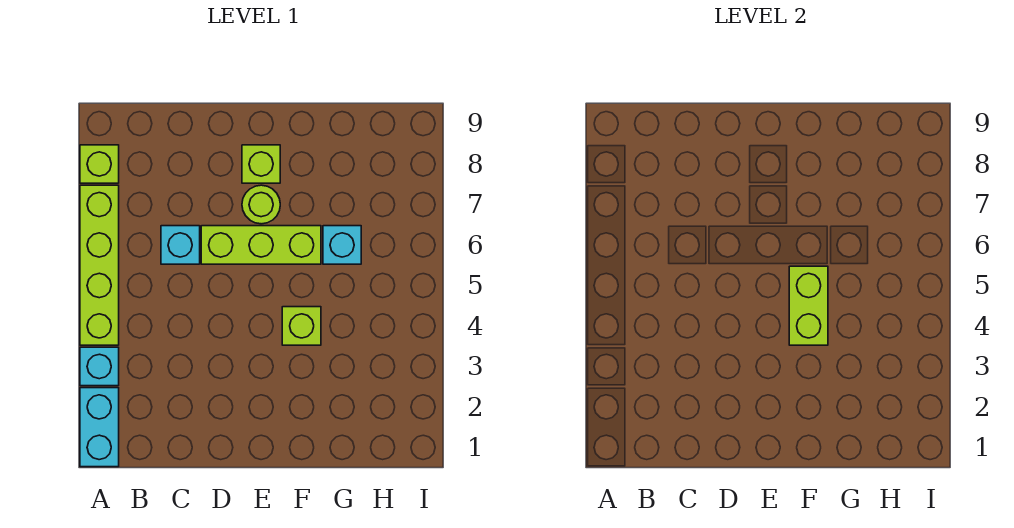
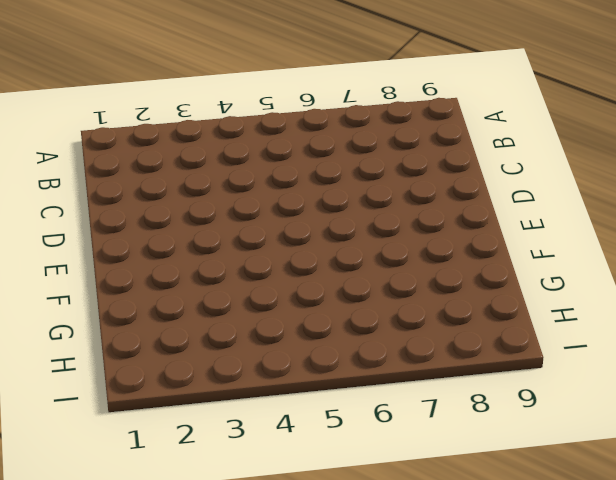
none -> cyan brick A1:A2 level 1
none -> cyan brick A3 level 1

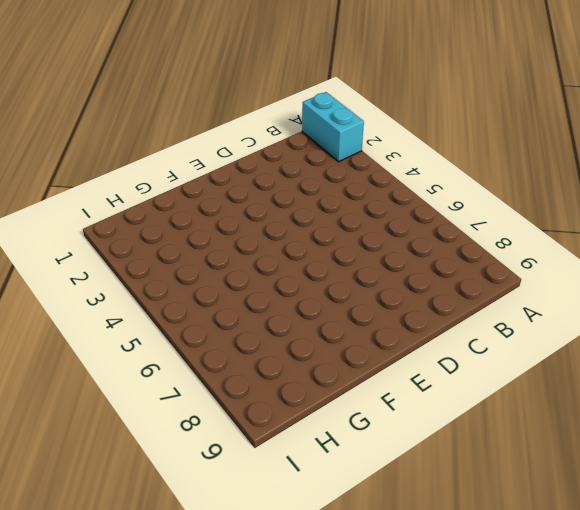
none -> cyan brick A3 level 1
none -> lime brick A4:A7 level 1

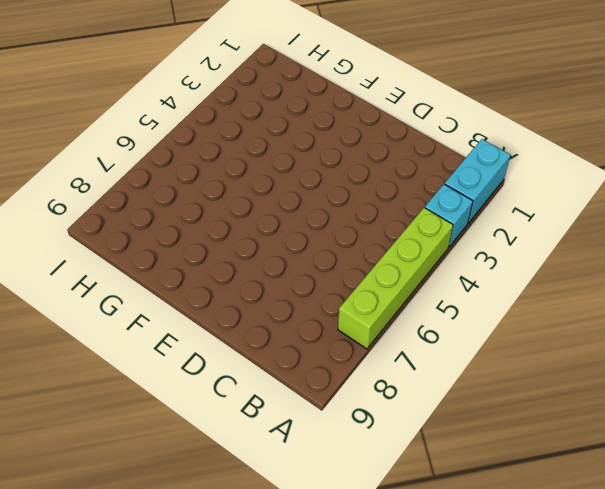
none -> lime brick A8 level 1
none -> cyan brick C6 level 1

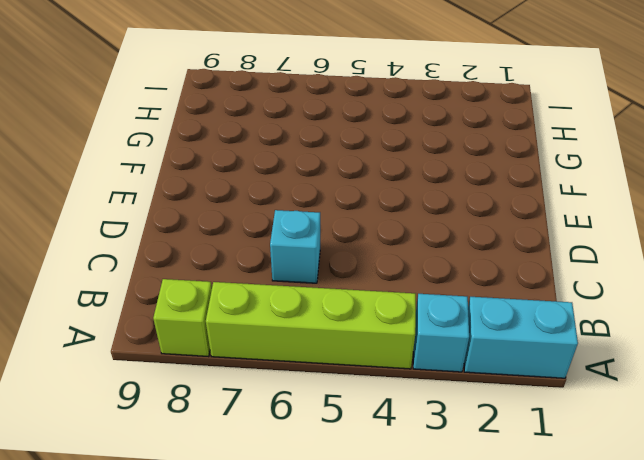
none -> lime brick D6:F6 level 1
none -> lime round brick E7 level 1

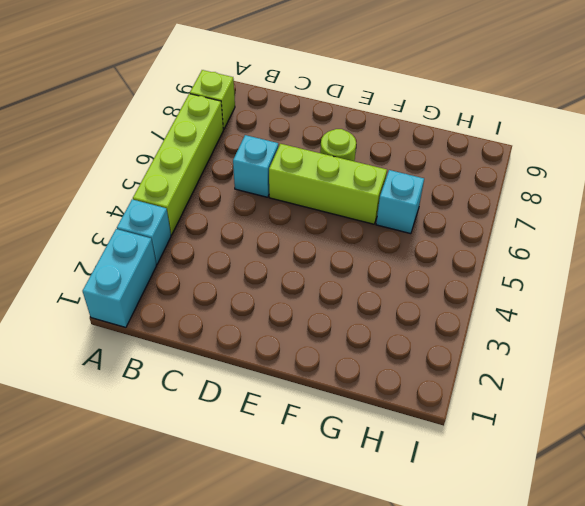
none -> lime brick E8 level 1
none -> lime brick F4 level 1

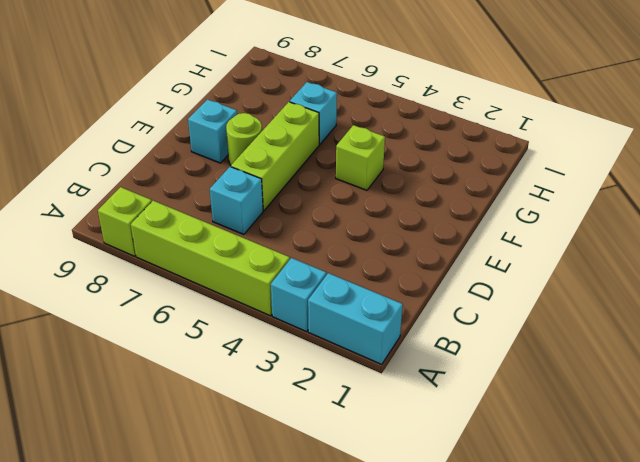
cyan brick E8 level 1 -> lime brick E8 level 1
none -> lime brick F4:F5 level 2

